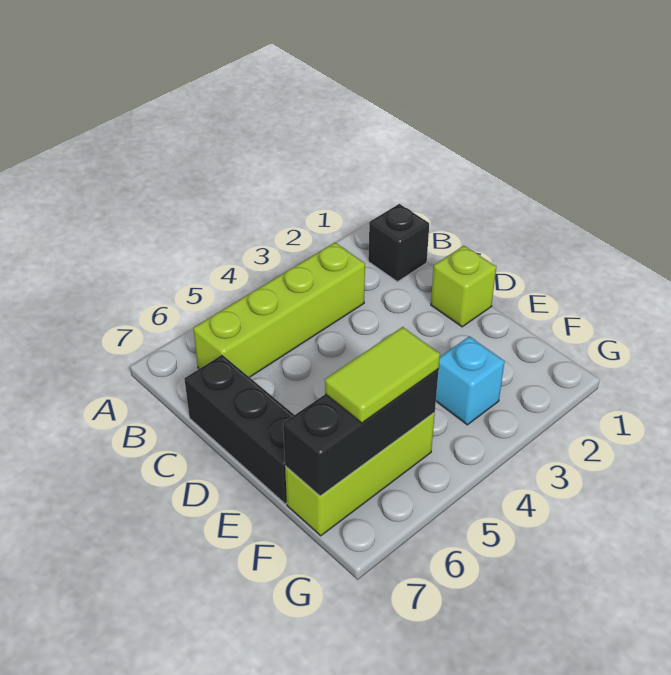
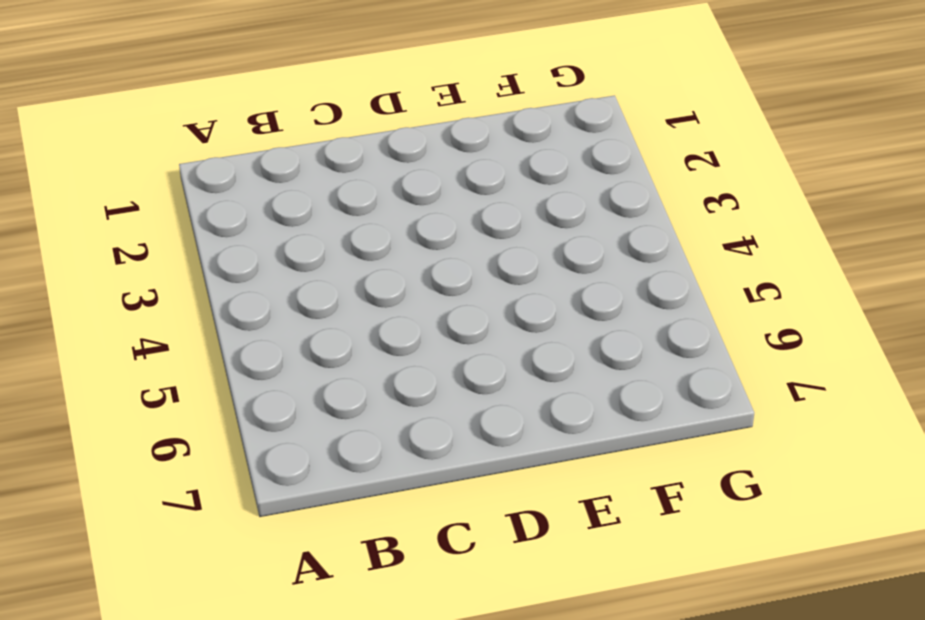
none -> black brick B1 level 1
none -> lime brick B3:B6 level 1

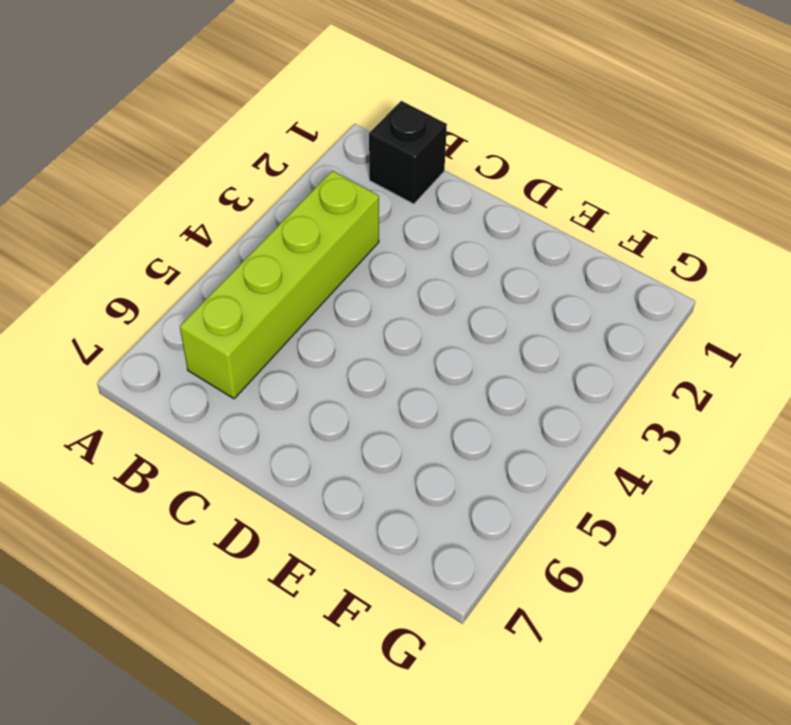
none -> black brick C7:E7 level 1
none -> lime brick D1 level 1

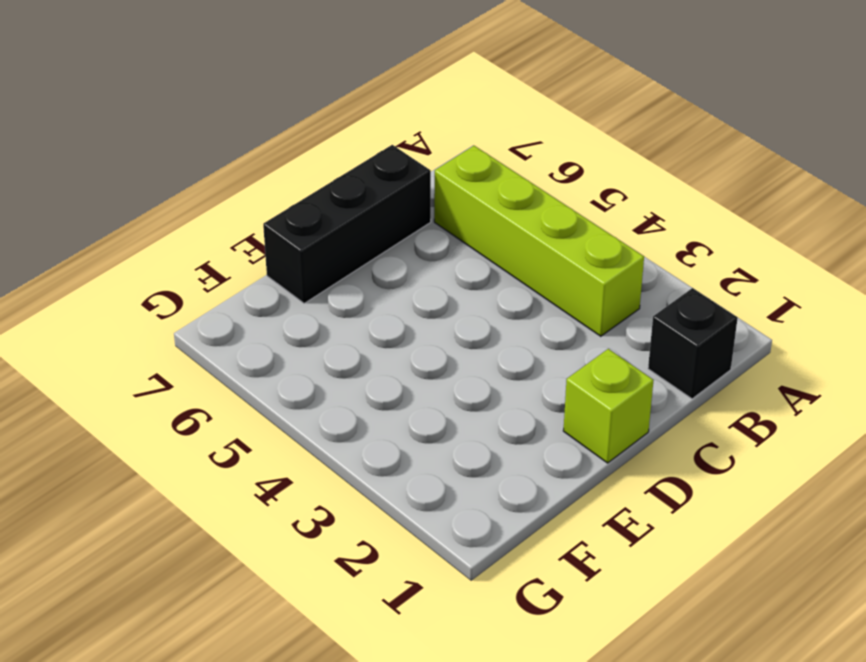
none -> cyan brick F3 level 1
none -> lime brick F5:F7 level 1

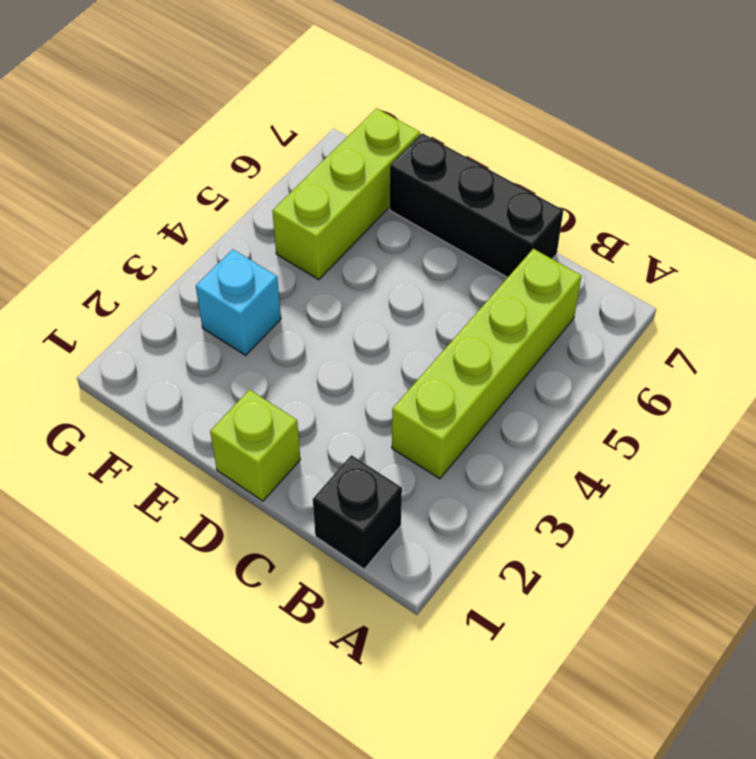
none -> black brick F5:F7 level 2
none -> lime tile F5:F6 level 3

